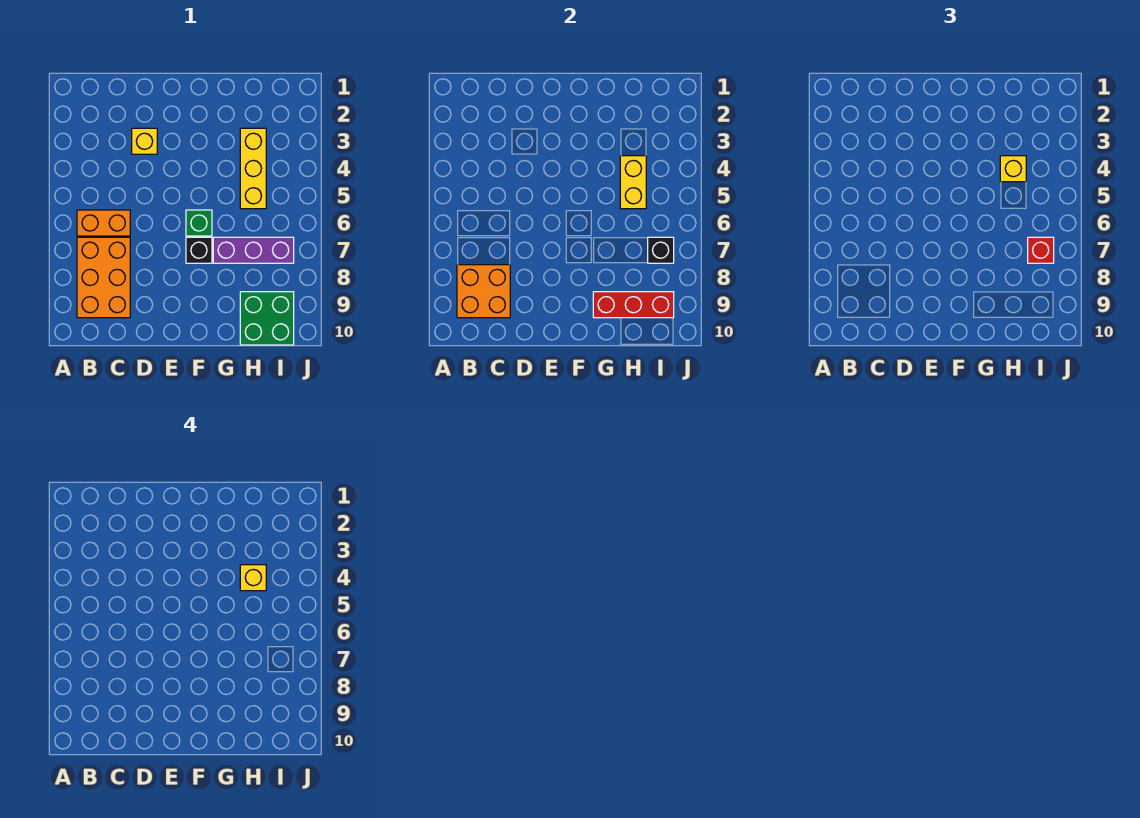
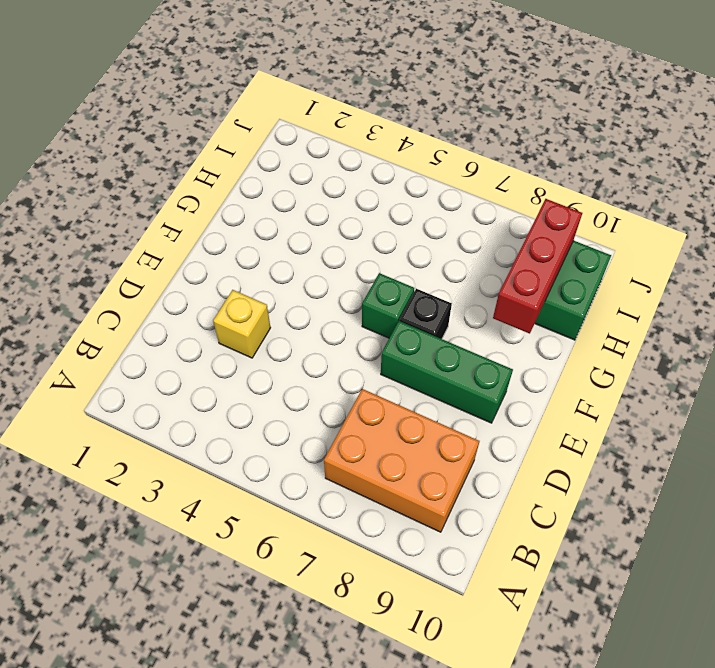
green brick E7:E9 level 1 -> none
none -> orange brick B6:C6 level 1
none -> purple brick G7:I7 level 1
none -> yellow brick H3:H5 level 1

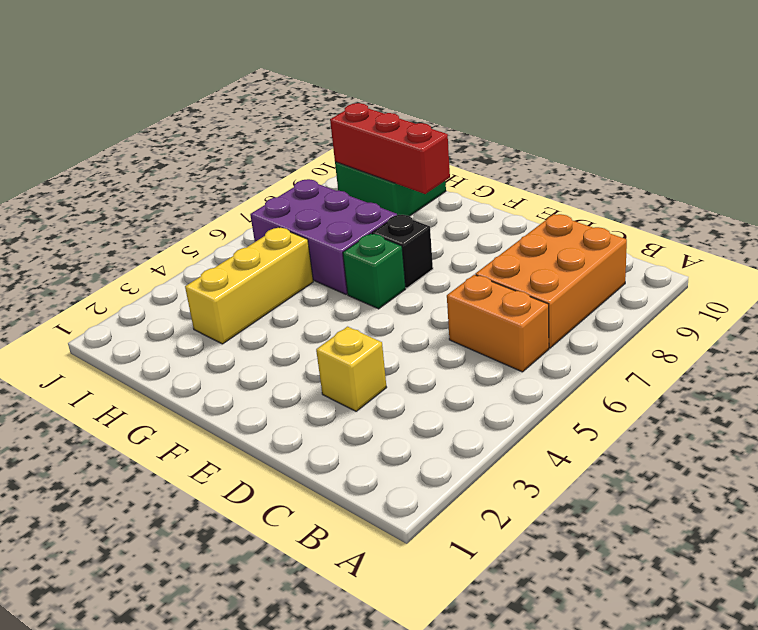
purple brick G6:I7 level 1 -> purple brick G7:I7 level 1
none -> orange brick B8:C9 level 2
none -> yellow brick H4:H5 level 2
none -> black brick I7 level 2

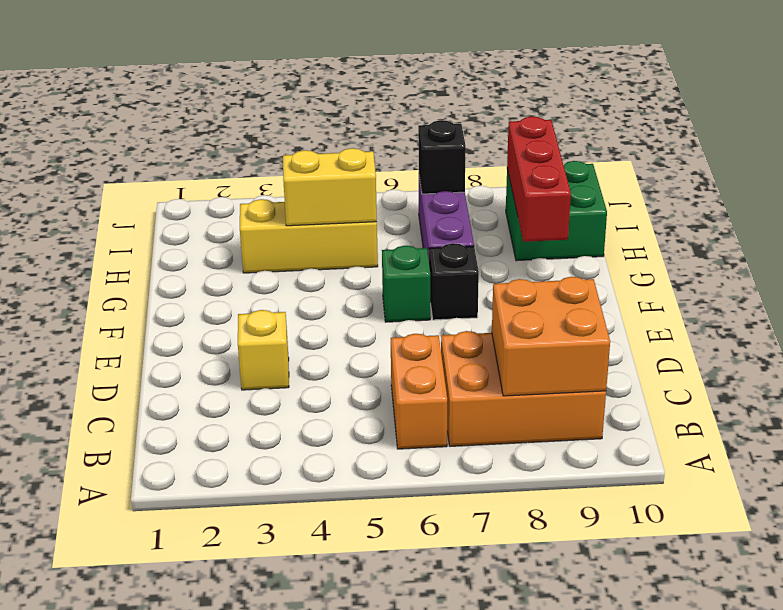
none -> yellow brick H4 level 3
none -> red brick I7 level 3
none -> yellow brick H4 level 4

